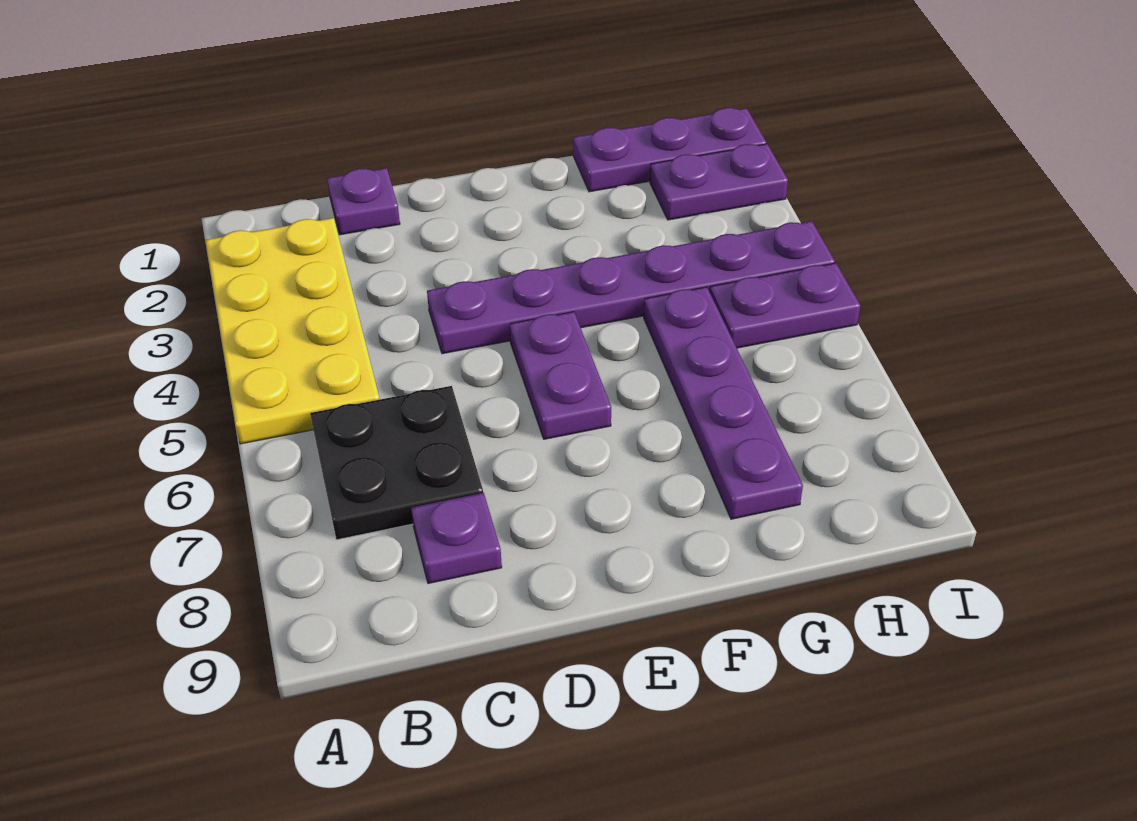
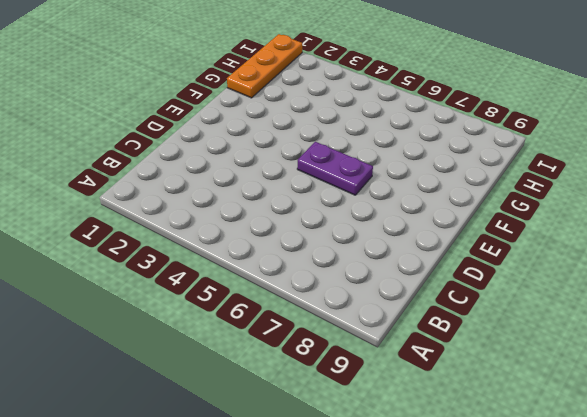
orange plate G1:I1 level 1 -> purple plate G1:I1 level 1
none -> yellow plate A2:B5 level 1
none -> black plate B6:C7 level 1

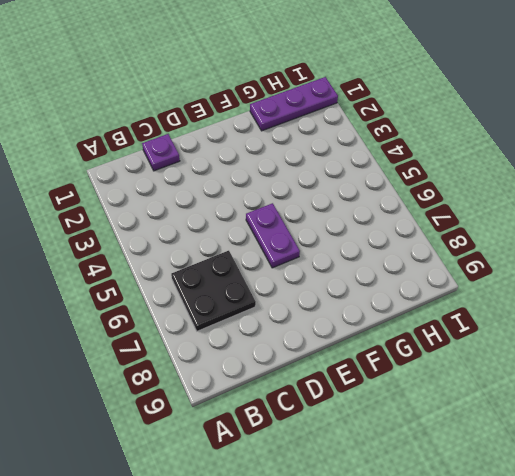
none -> yellow plate A2:B5 level 1
none -> purple plate C8 level 1

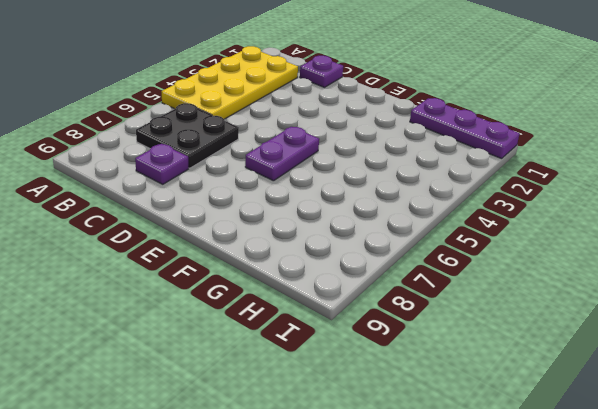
none -> purple plate D4:I4 level 1
none -> purple plate G5:G8 level 1

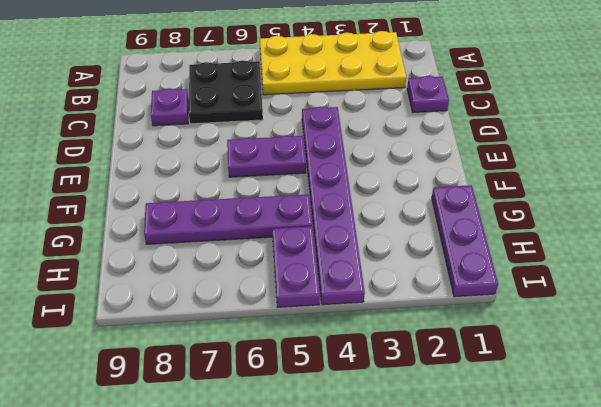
none -> purple plate H2:I2 level 1

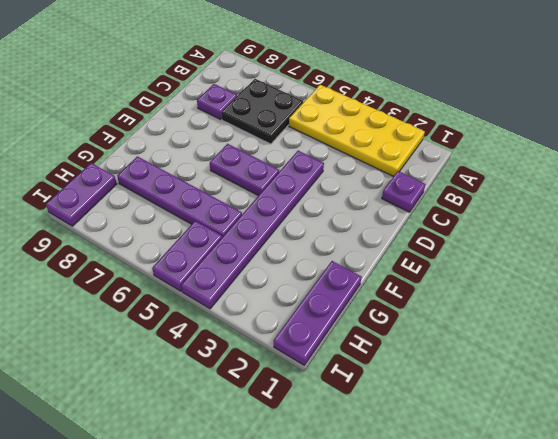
purple plate H9:I9 level 1 -> purple plate H2:I2 level 1

